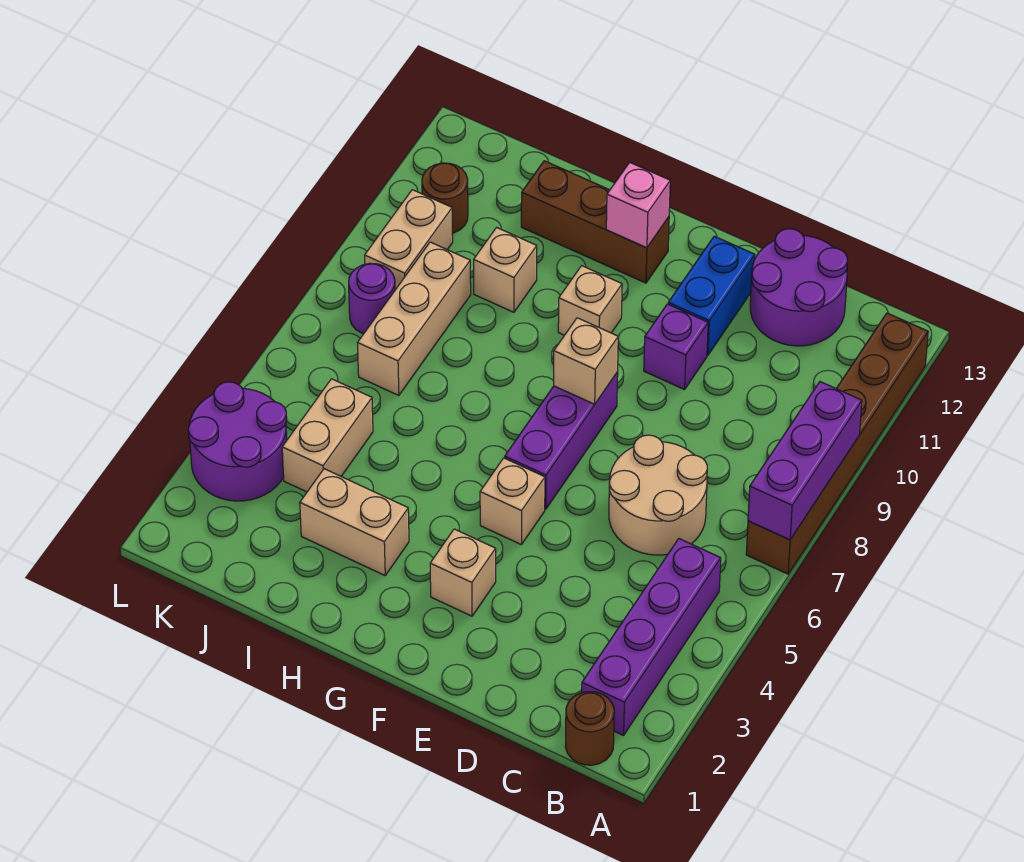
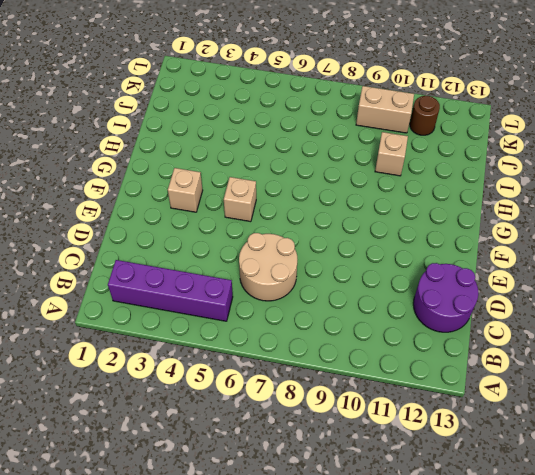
none -> brown brick A7:A12 level 1
none -> brown round brick B1 level 1
none -> purple brick E10 level 1

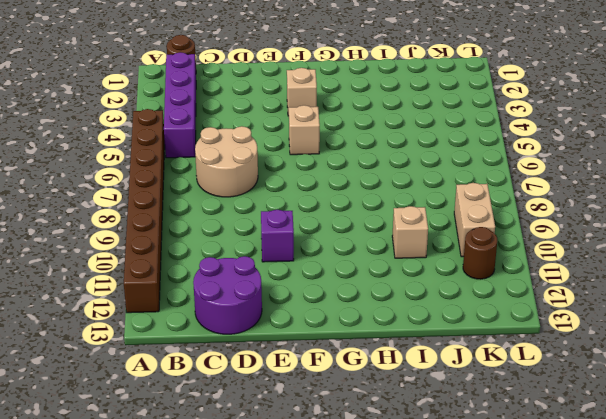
brown brick A5:A12 level 1 -> brown brick A7:A12 level 1
none -> blue brick E11:E12 level 1
none -> purple brick F6:F8 level 1
none -> tan brick G10 level 1

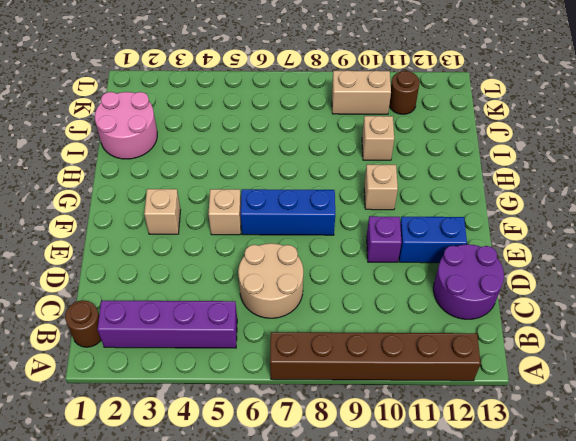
blue brick F6:F8 level 1 -> purple brick F6:F8 level 1
pink round brick I1:J2 level 1 -> none
none -> brown brick G12:I12 level 1
none -> tan brick H3:I3 level 1
none -> tan brick J4:J5 level 1

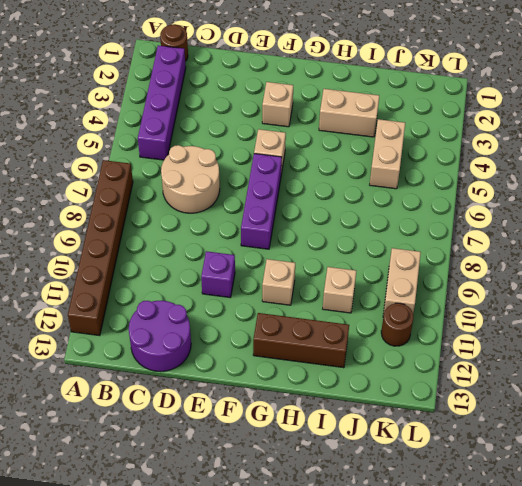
none -> blue brick E11:E12 level 1
none -> tan brick J7:J9 level 1
none -> purple round brick K3:L4 level 1

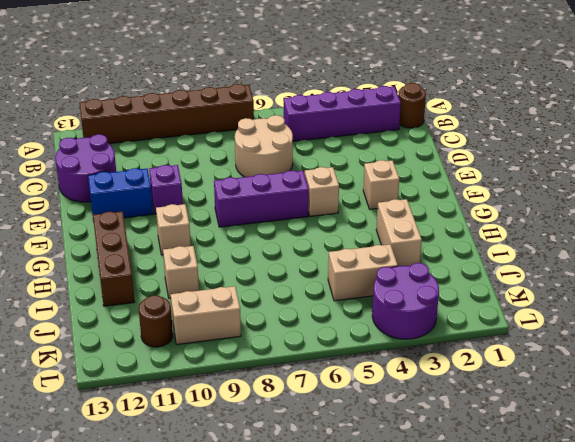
none -> tan brick J7:J9 level 1
none -> purple round brick K8 level 1
none -> purple brick A7:A9 level 2

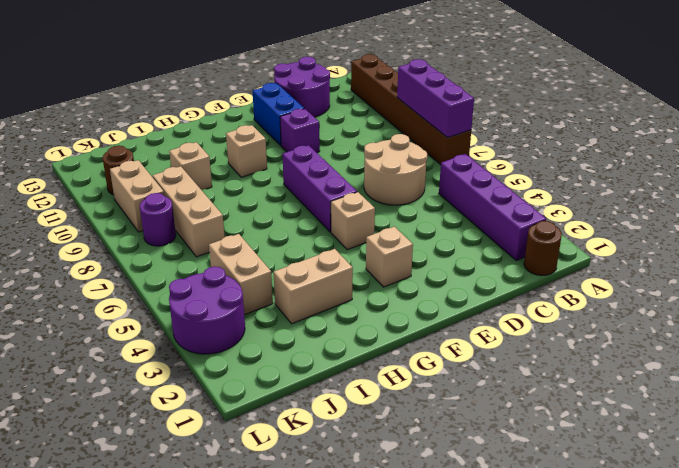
none -> brown brick G12:I12 level 1
none -> tan brick F8 level 2
none -> pink brick G12 level 2

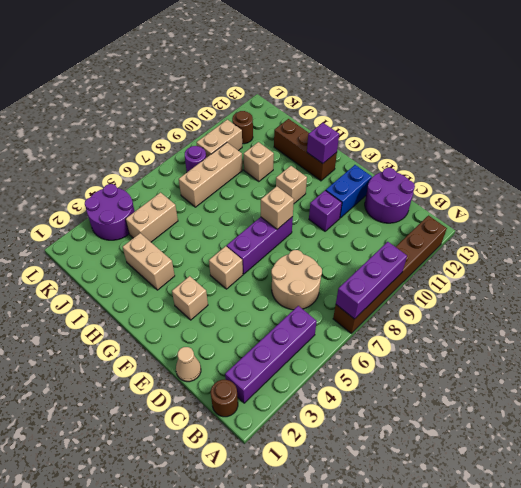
tan cone D1 level 1 -> none
purple brick G12 level 2 -> pink brick G12 level 2

